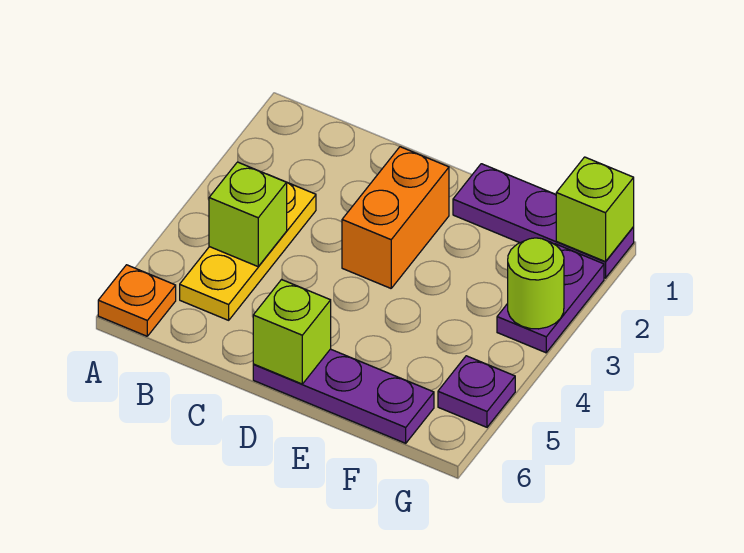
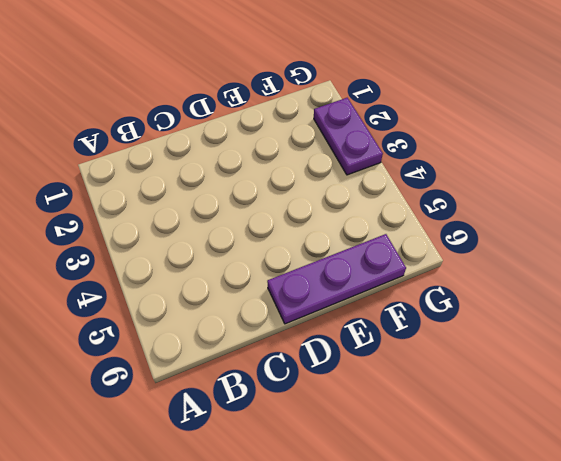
none -> orange plate A6 level 1
none -> yellow plate B3:B5 level 1

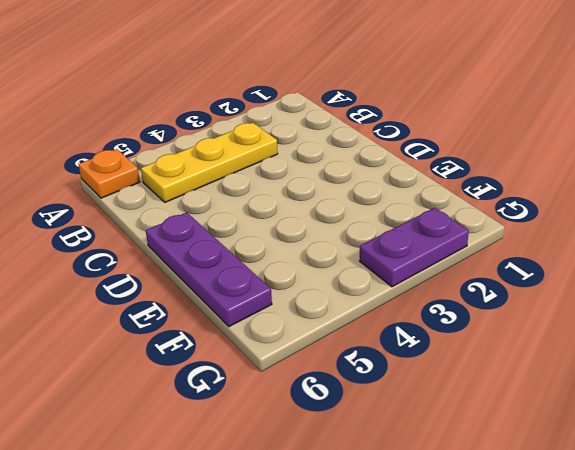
none -> orange brick D2:D3 level 1
none -> purple plate E1:G1 level 1

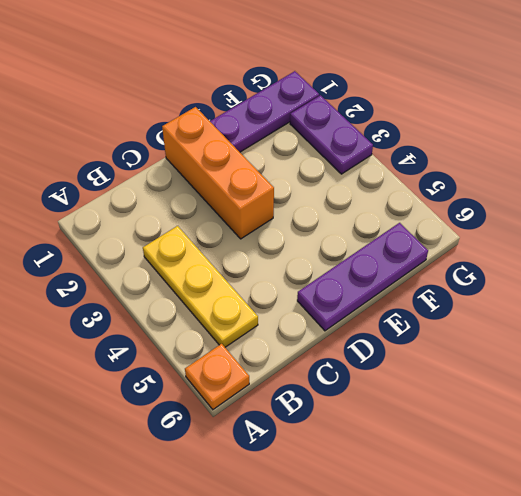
orange brick D1:D3 level 1 -> orange brick D2:D3 level 1
none -> purple plate G5 level 1
none -> lime brick B4 level 2

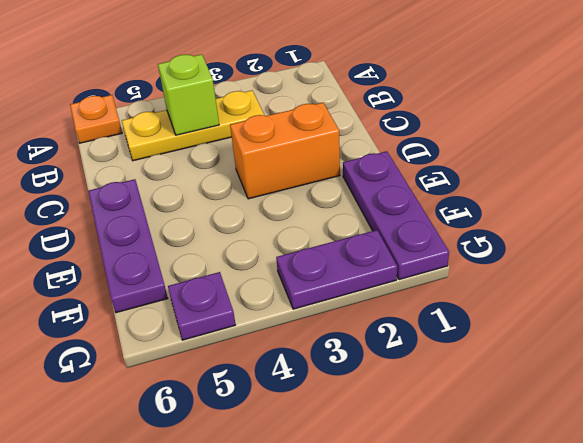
none -> lime brick D6 level 2
none -> lime brick G1 level 2

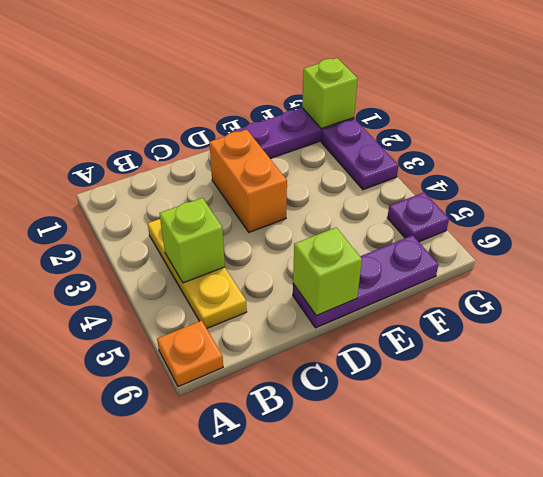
none -> lime round brick G3 level 2

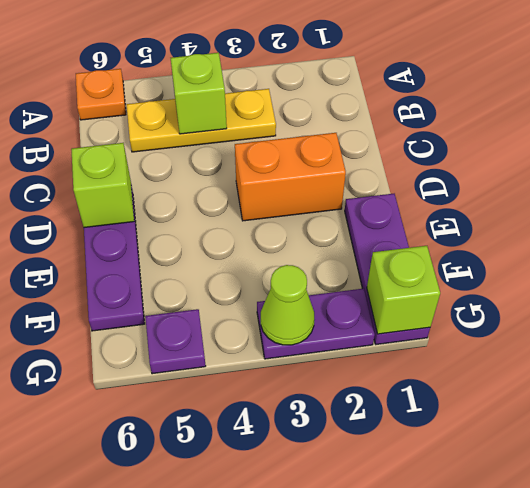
lime cone G3 level 2 -> lime round brick G3 level 2

